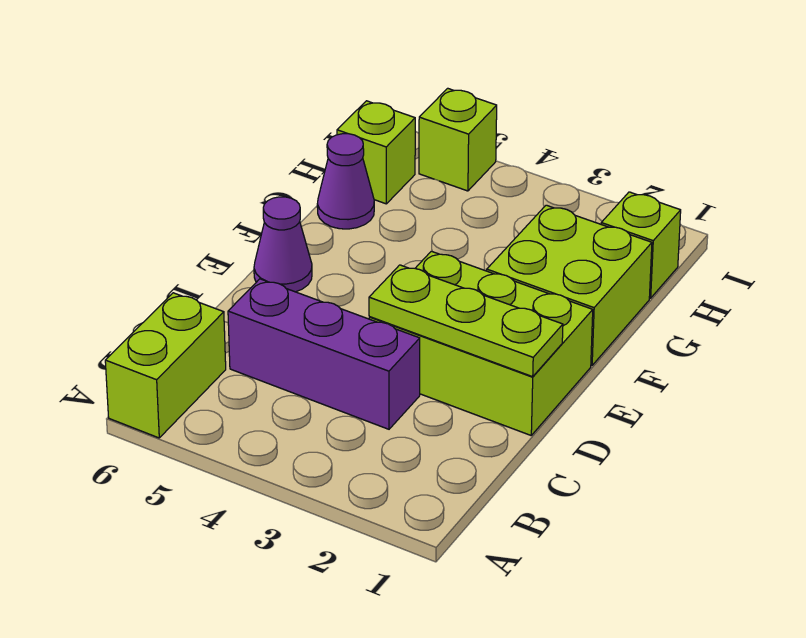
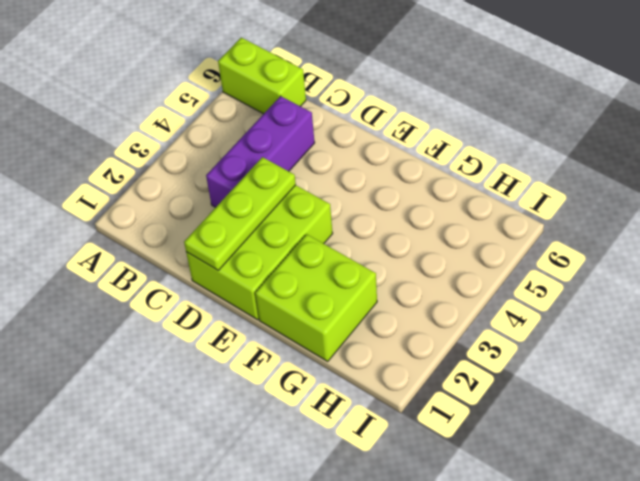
none -> purple cone E6 level 1
none -> purple cone G6 level 1

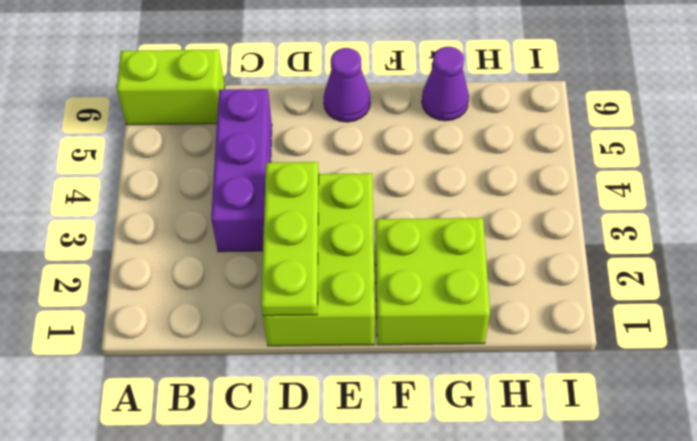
none -> lime brick H1 level 1
none -> lime brick H6 level 1

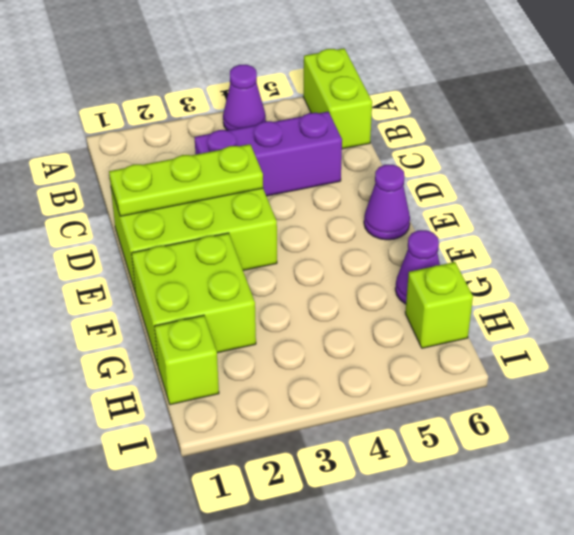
purple cone A4 level 1 -> none
none -> lime brick I5 level 1

